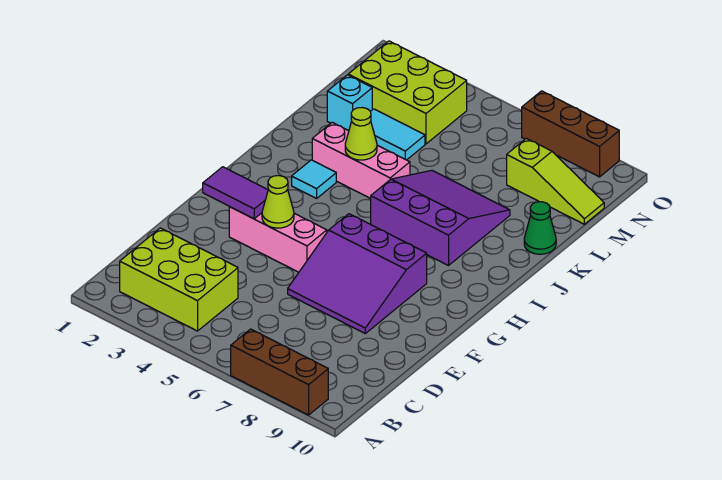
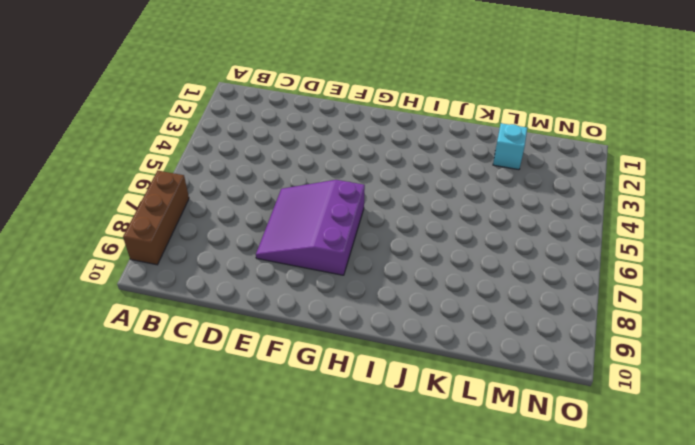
none -> lime brick B2:C4 level 1
none -> pink brick F3:F5 level 1
none -> cyan tile I3 level 1

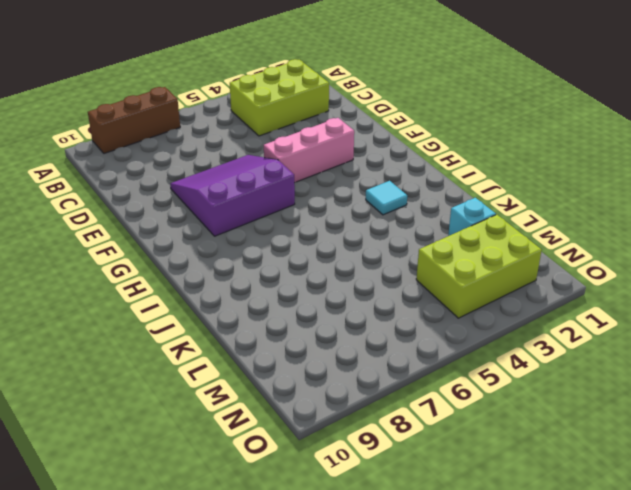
none -> purple slope I6:K8 level 1 top I
none -> pink brick J3:J5 level 1
none -> green cone K10 level 1

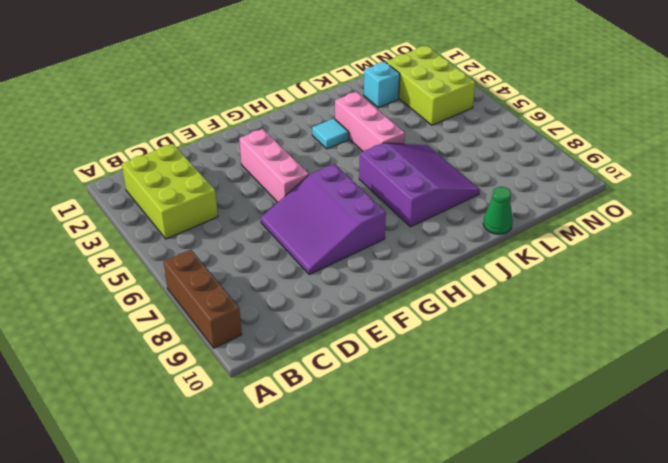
none -> cyan tile L3:L4 level 1
none -> lime slope M8:M10 level 1 top 8
none -> brown brick O7:O9 level 1

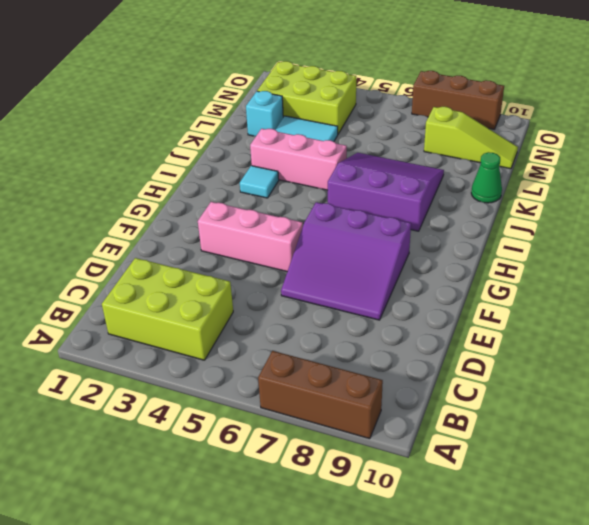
none -> purple tile F2:F3 level 2
none -> lime cone F4 level 2
none -> lime cone J4 level 2

